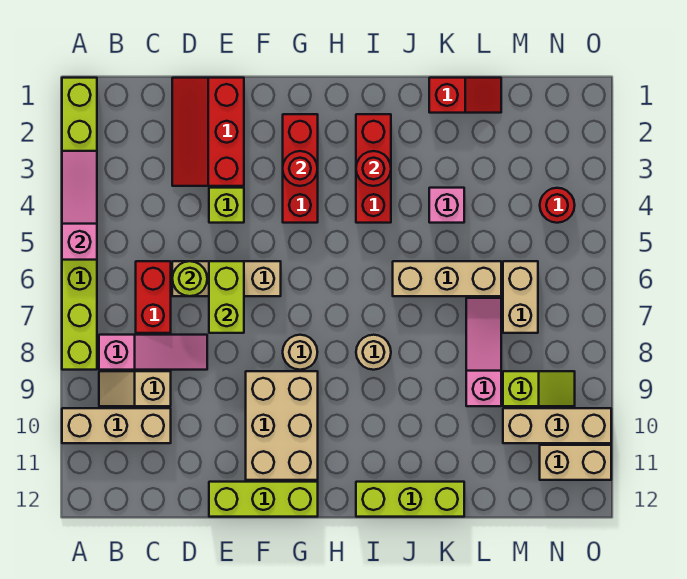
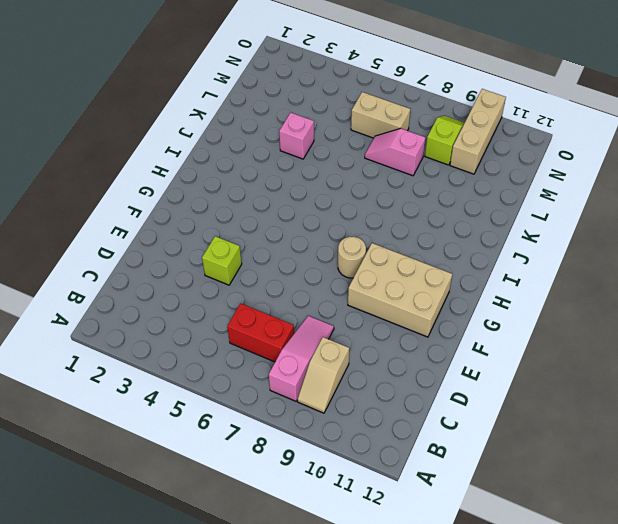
pink slope L7:L8 level 1 top 8 -> pink slope L7:L9 level 1 top 9
none -> lime brick A1:A8 level 1
none -> tan brick A10:C10 level 1
none -> red slope D1:E3 level 1 top E

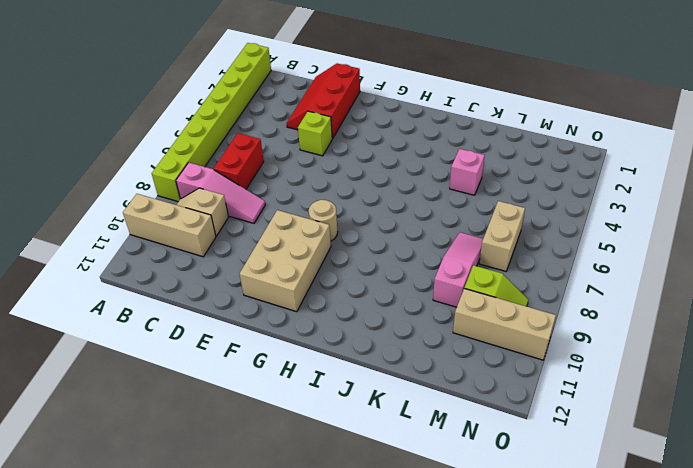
none -> tan brick D6:F6 level 1
none -> lime brick E12:G12 level 1
none -> red brick G2:G4 level 1

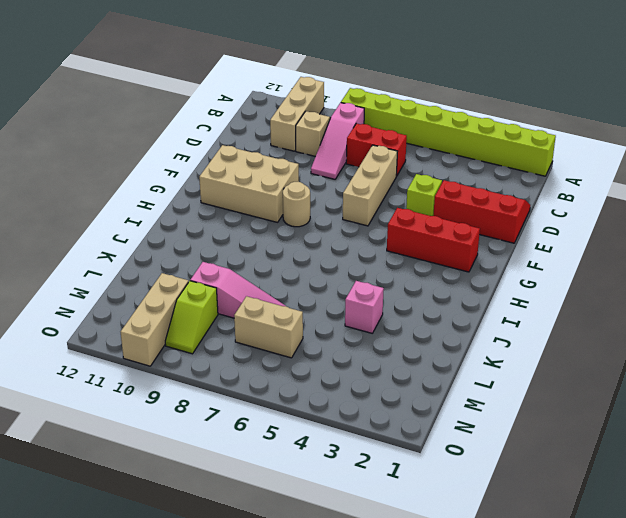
none -> lime brick E12:G12 level 1
none -> red brick I2:I4 level 1
none -> tan round brick I8 level 1

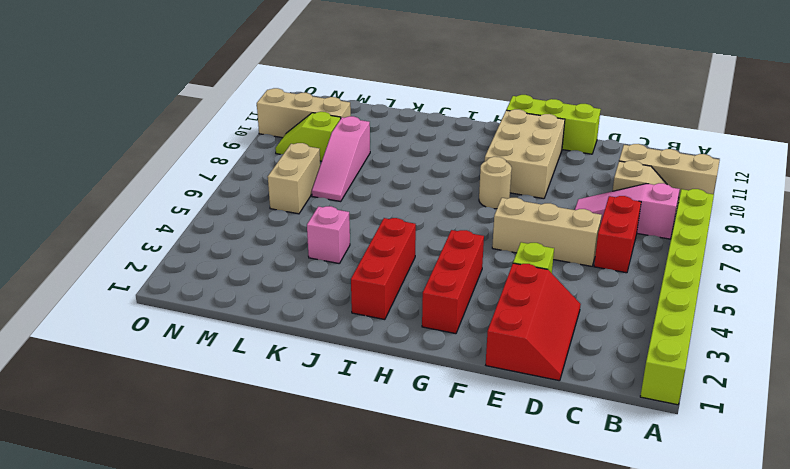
none -> tan round brick I8 level 1
none -> lime brick I12:K12 level 1
none -> tan brick J6:L6 level 1

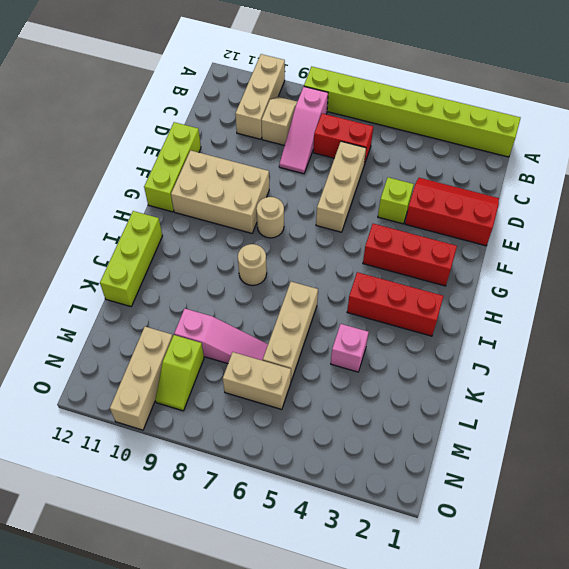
none -> red slope K1:L1 level 1 top K
none -> red round brick N4 level 1
none -> tan brick N11:O11 level 1

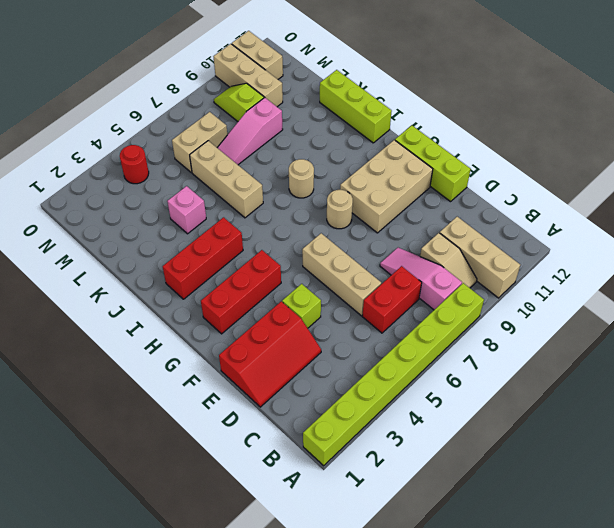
none -> red slope K1:L1 level 1 top K
none -> pink slope A3:A5 level 2 top 5
none -> lime round brick D6 level 2

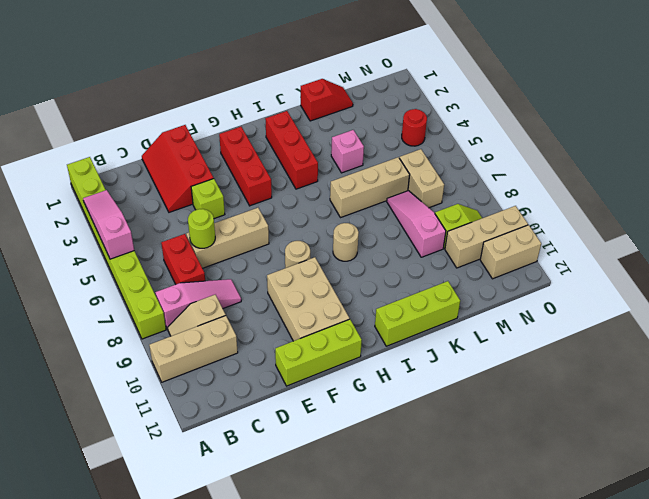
none -> lime brick E6:E7 level 2
none -> red round brick G3 level 2
none -> red round brick I3 level 2

